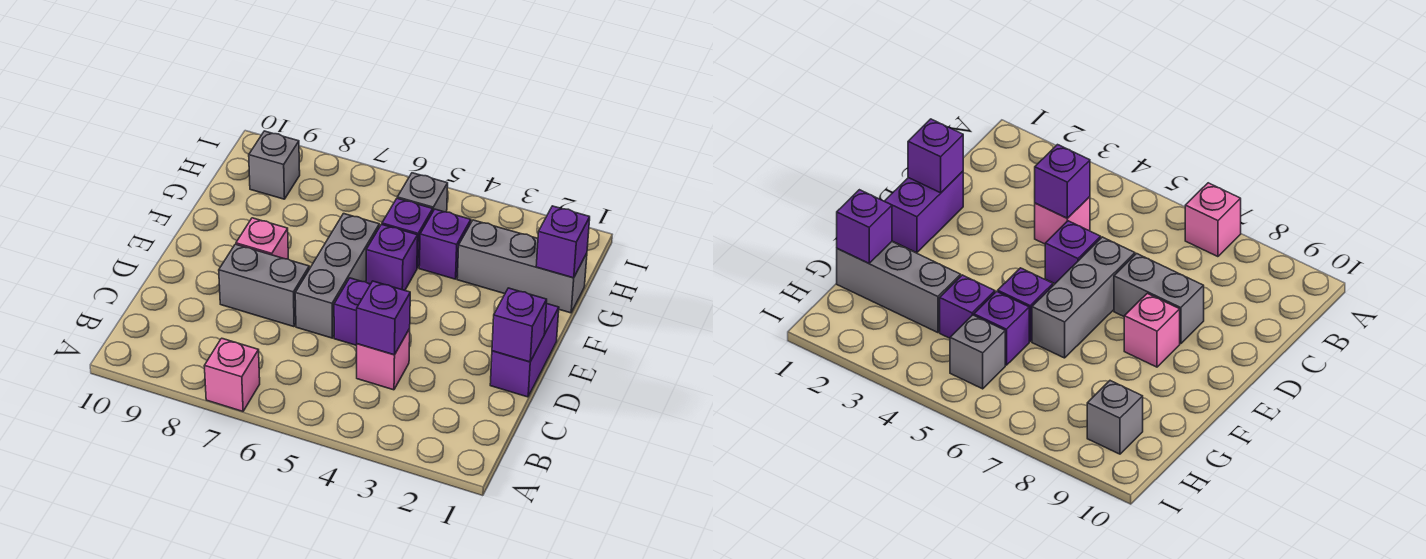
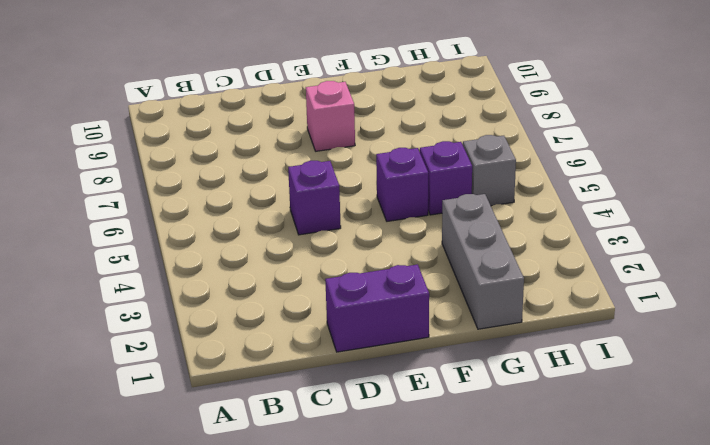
none -> pink brick A7 level 1
none -> pink brick C4 level 1
none -> grey brick D6:F6 level 1

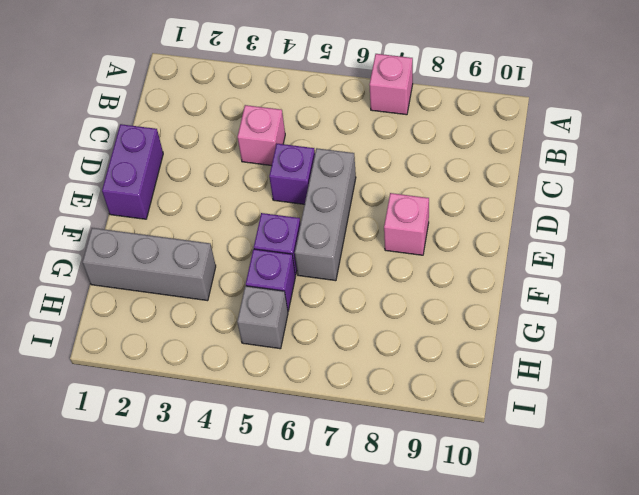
none -> grey brick D7:D8 level 1
none -> purple brick G4 level 1
none -> grey brick H9 level 1

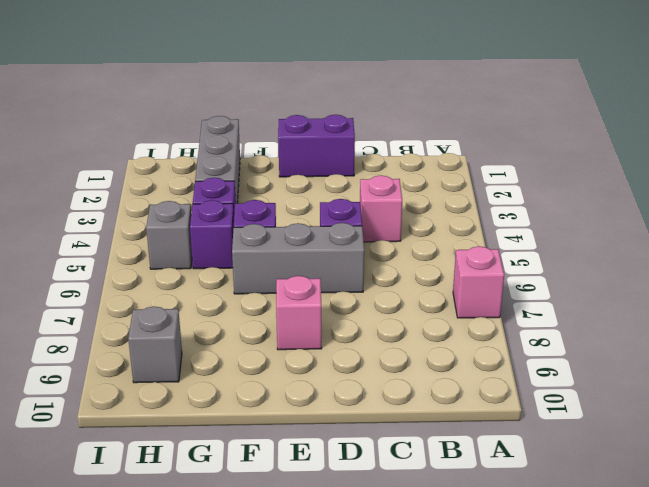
none -> grey brick D7:D8 level 1
none -> purple brick C4 level 2
none -> purple brick D1 level 2

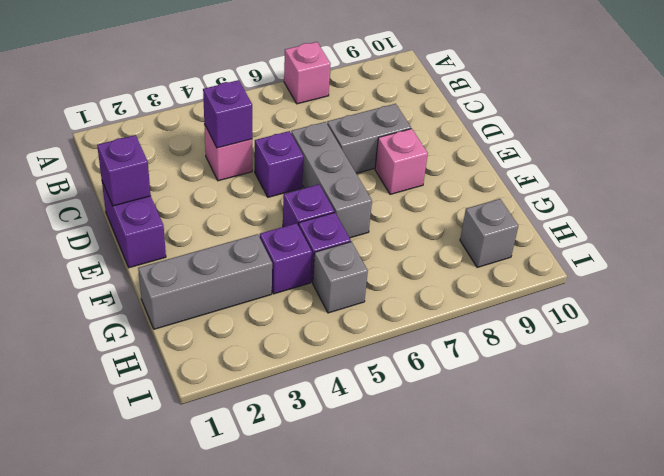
none -> purple brick G1 level 2

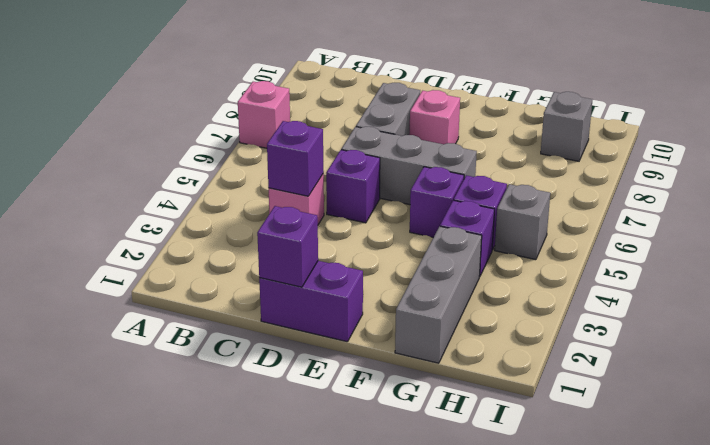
none -> purple brick G1 level 2

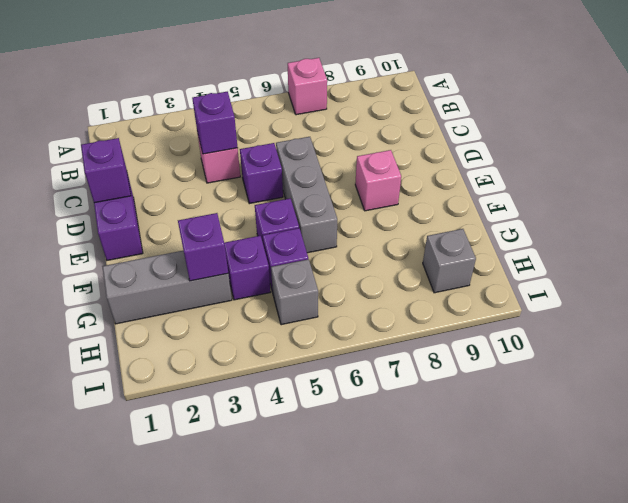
purple brick G3 level 2 -> purple brick G1 level 2
none -> grey brick D7:D8 level 1

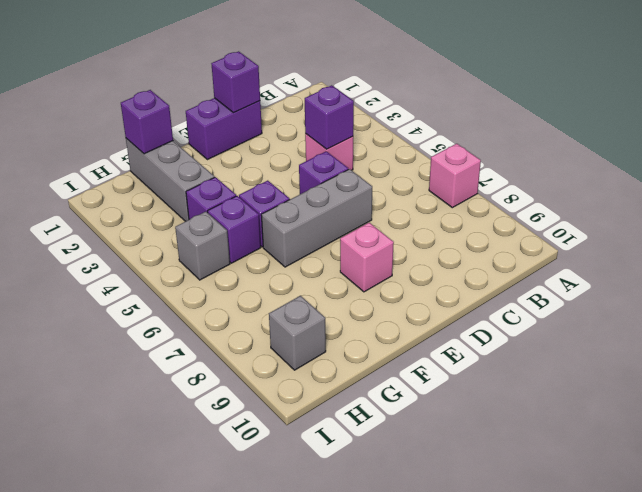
none -> grey brick D7:D8 level 1

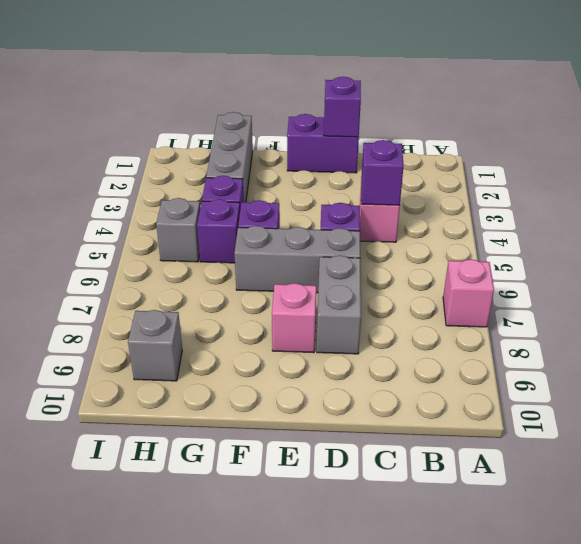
none -> purple brick G1 level 2

